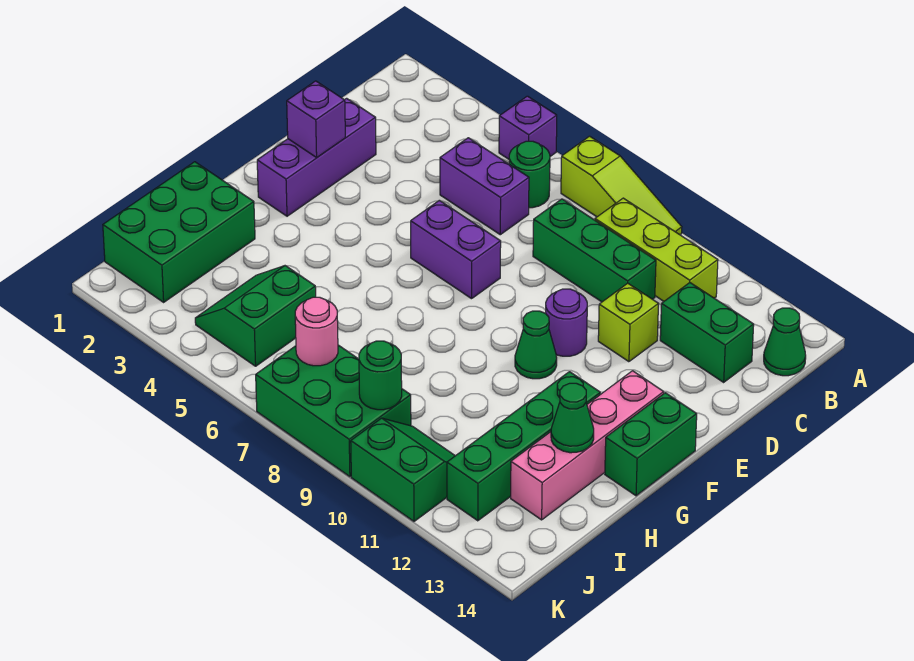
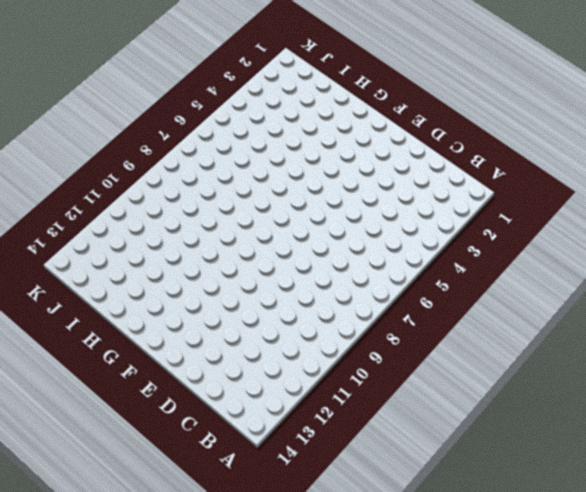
none -> purple brick A5 level 1
none -> lime slope A7:A9 level 1 top 7
none -> green round brick B6 level 1

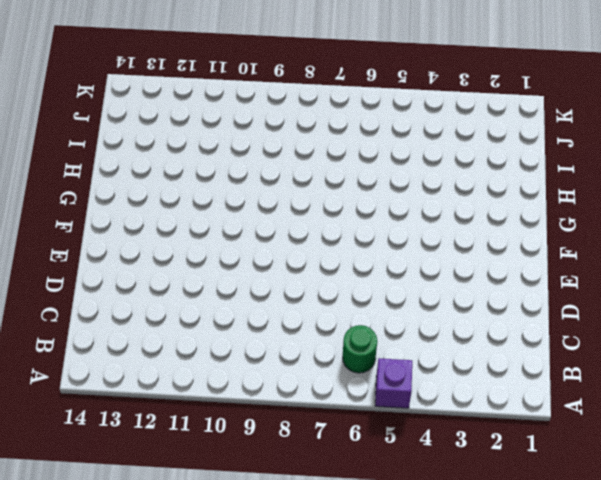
none -> lime slope A7:A9 level 1 top 7
none -> lime brick B9:B11 level 1
none -> green cone B14 level 1

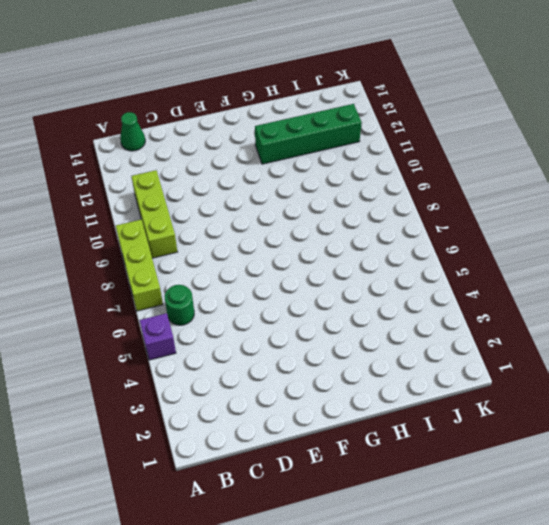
lime brick A7:A9 level 1 -> lime slope A7:A9 level 1 top 7
none -> purple brick C5:C6 level 1
none -> green brick C8:C10 level 1
none -> green brick C12:C13 level 1

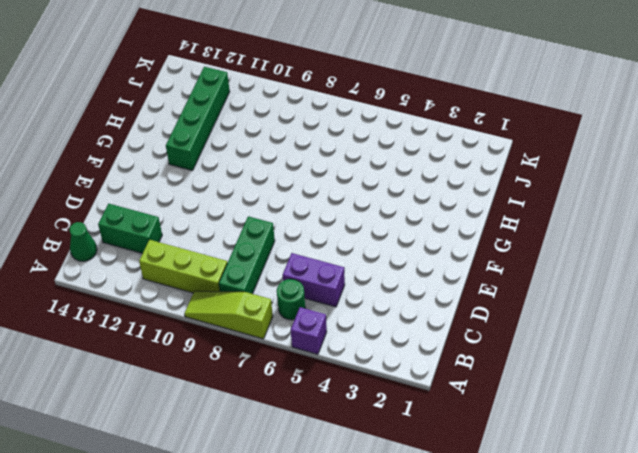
green brick B8:D8 level 1 -> green brick C8:C10 level 1
none -> purple brick D2:F2 level 1
none -> lime brick D11 level 1
none -> purple brick E6:E7 level 1

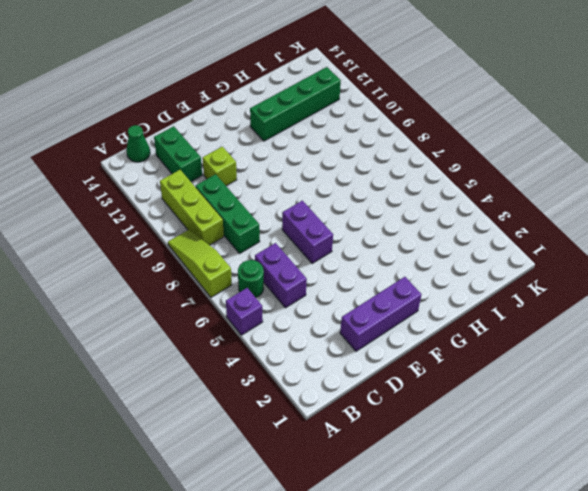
none -> purple round brick E10 level 1
none -> green cone F10 level 1
none -> pink brick F13:I13 level 1

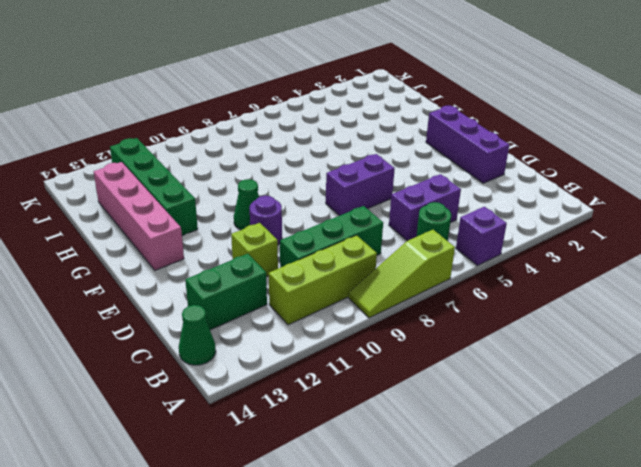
none -> green brick F14:G14 level 1
none -> green brick H1:J2 level 1
none -> green slope I4:J5 level 1 top 5

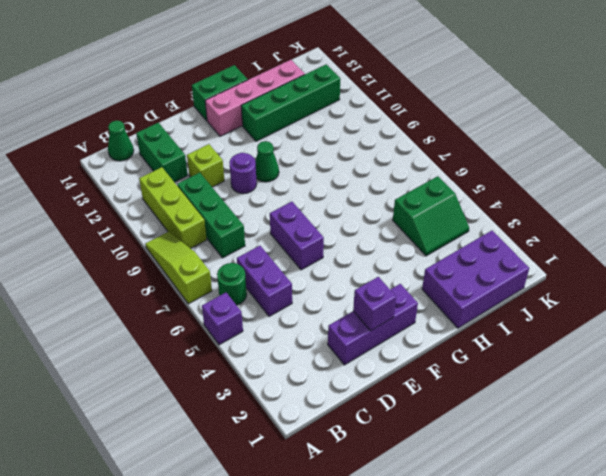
purple brick H1:J2 level 1 -> green brick H1:J2 level 1
none -> green brick J7:K9 level 1
none -> green slope J10:K11 level 1 top K
none -> green cone H13 level 2

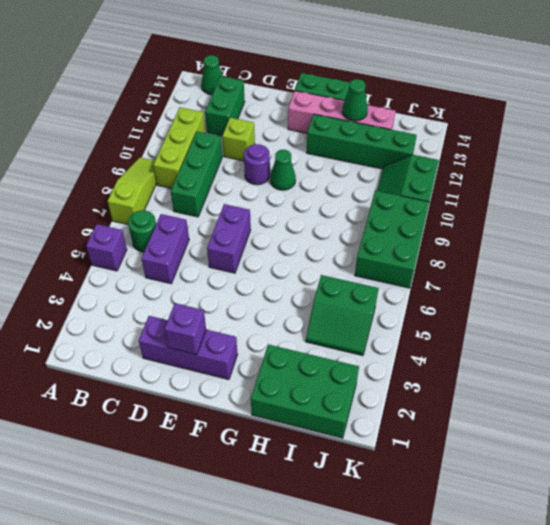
none -> pink round brick J7 level 2
none -> green round brick J9 level 2

